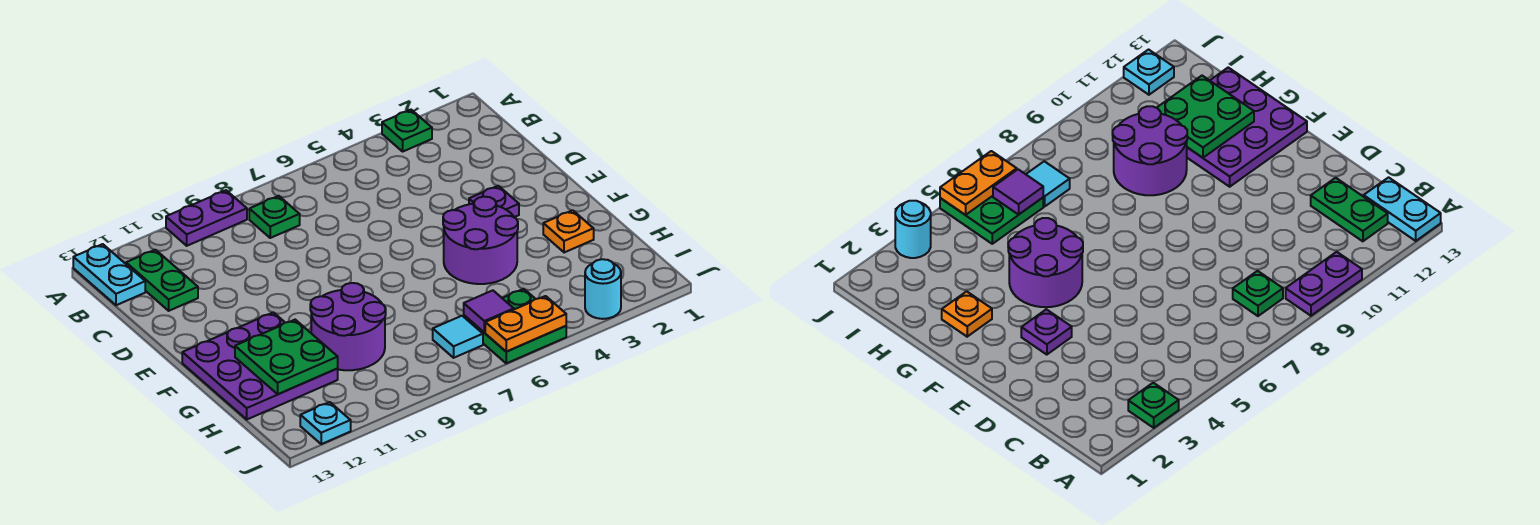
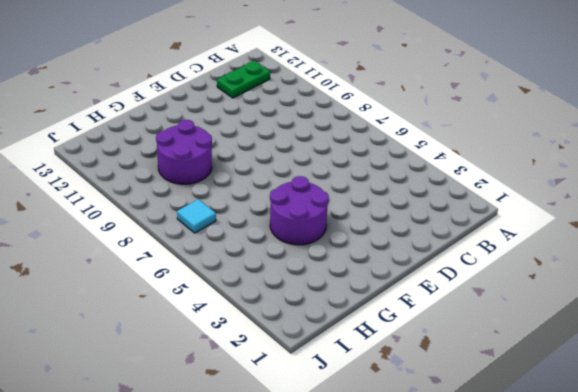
none -> green plate A3 level 1
none -> purple plate A9:A10 level 1
none -> cyan plate A13:B13 level 1

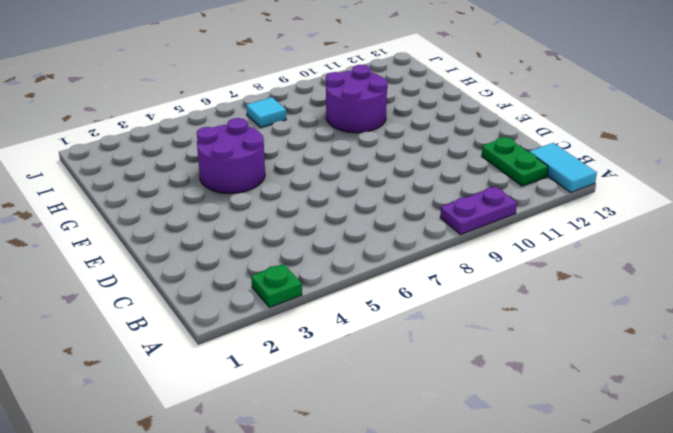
cyan tile A13:B13 level 1 -> cyan plate A13:B13 level 1
none -> green plate B8 level 1
none -> purple plate E3 level 1
none -> purple plate F11:H13 level 1

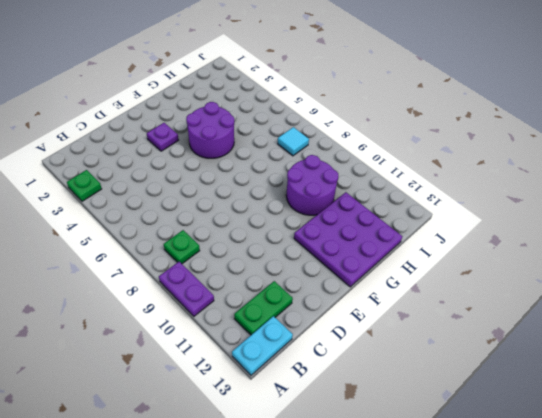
none -> orange plate G2 level 1
none -> green plate I5:J6 level 1
none -> cyan round brick J3 level 1

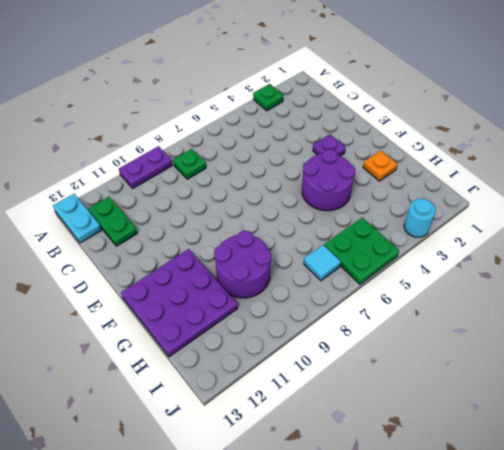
none -> cyan plate J12 level 1
none -> green plate G11:H12 level 2
none -> purple tile I6 level 2

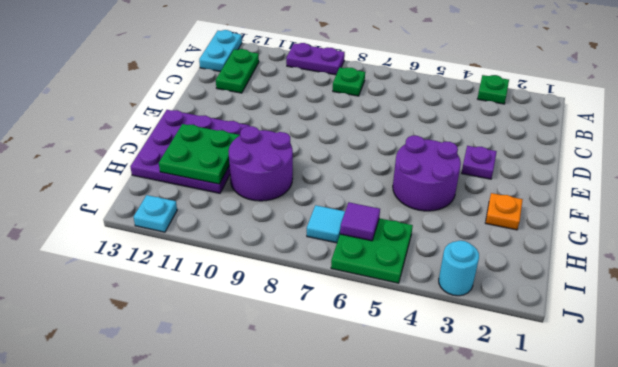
none -> orange plate J5:J6 level 2

